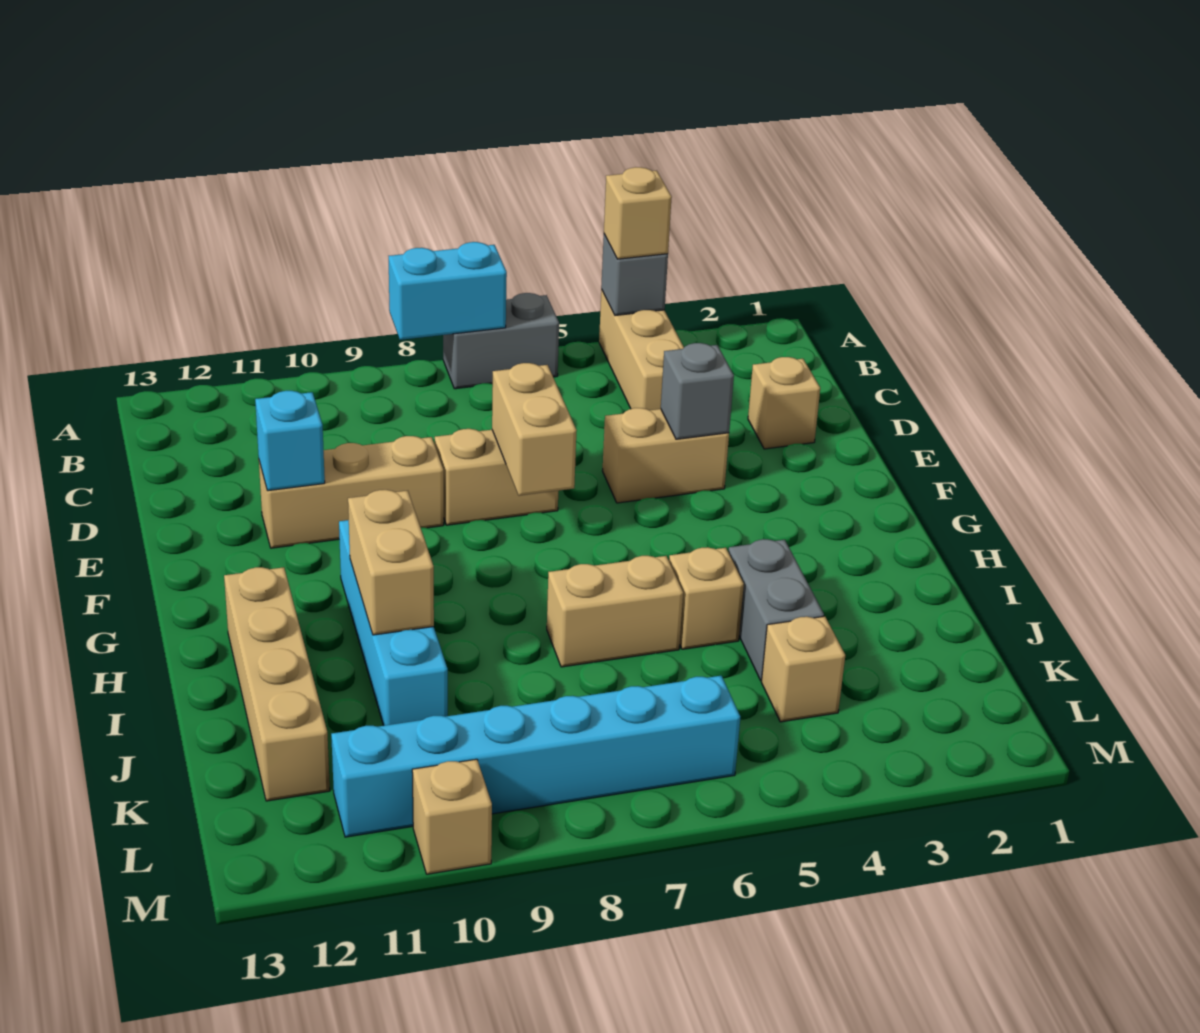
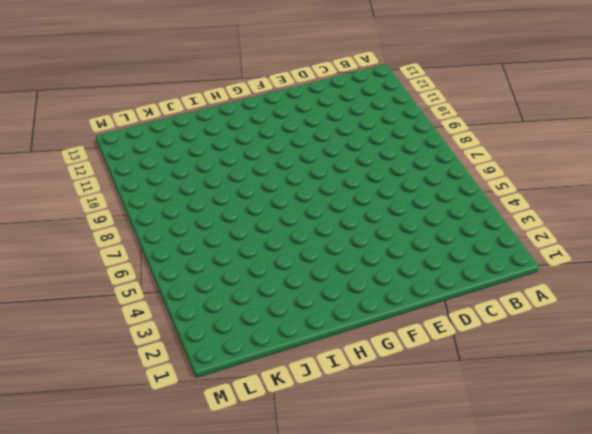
none -> tan brick A4:C4 level 1
none -> grey brick A6:A7 level 1
none -> tan brick D2 level 1

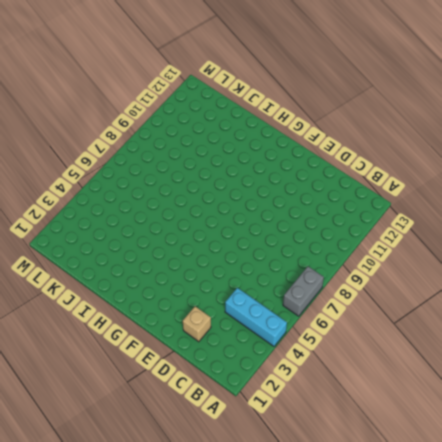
cyan brick A4:C4 level 1 -> tan brick A4:C4 level 1
none -> tan brick E4:E5 level 1
none -> tan brick E7:E8 level 1
none -> tan brick E9:E11 level 1

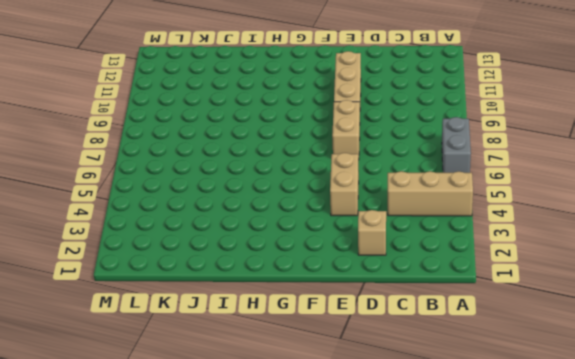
none -> cyan brick G10:J10 level 1
none -> tan brick H12:K12 level 1
none -> grey brick I4:J4 level 1

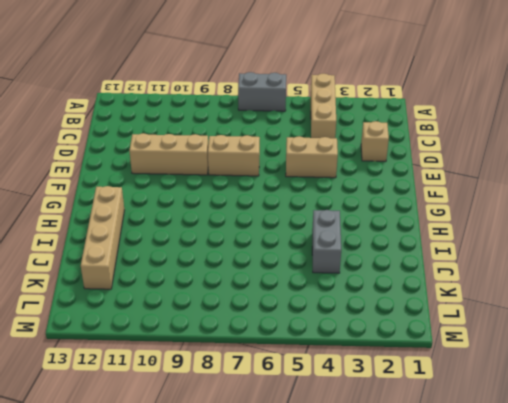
none -> cyan brick G10:J10 level 1
none -> tan brick I5 level 1
none -> tan brick I6:I7 level 1

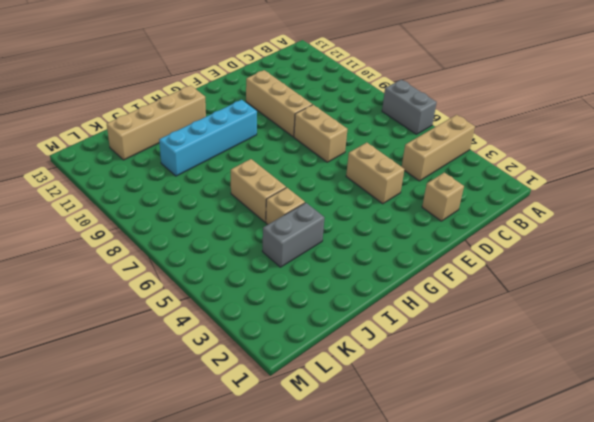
none -> tan brick K4 level 1
none -> cyan brick L6:L11 level 1
none -> tan brick M10 level 1

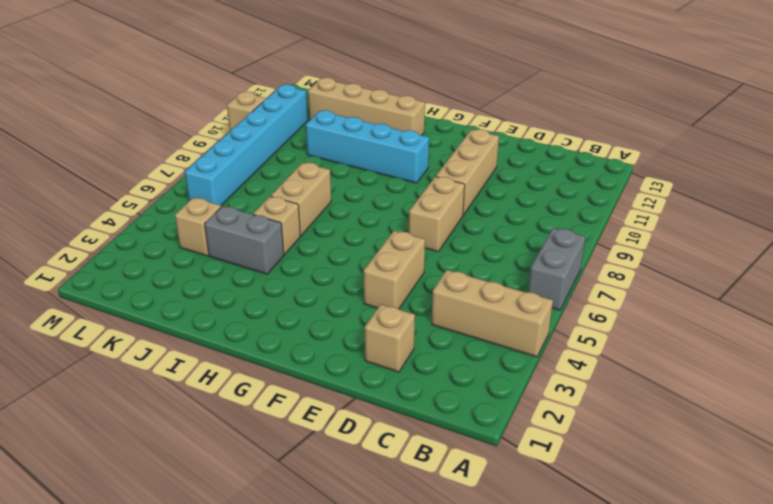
none -> grey brick A4 level 2
none -> cyan brick A7:A8 level 2
none -> grey brick E4 level 2

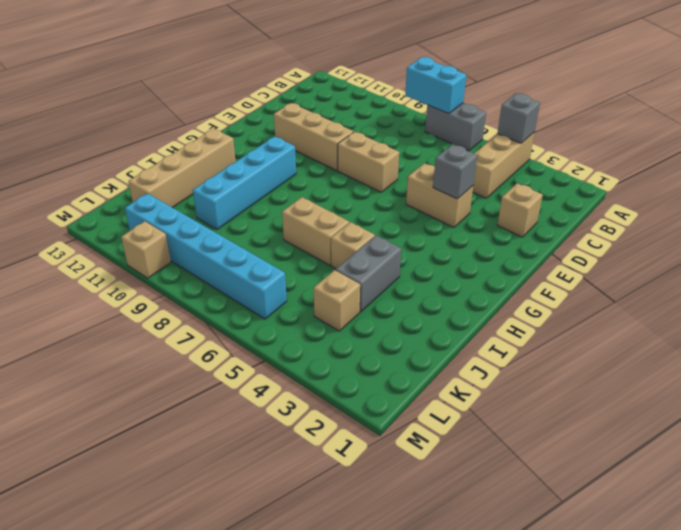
none -> tan brick E7:F7 level 2
none -> cyan brick E11 level 2
none -> tan brick H10:I10 level 2

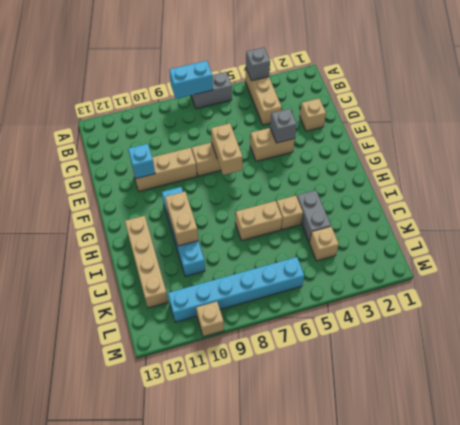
none -> tan brick A4 level 3

